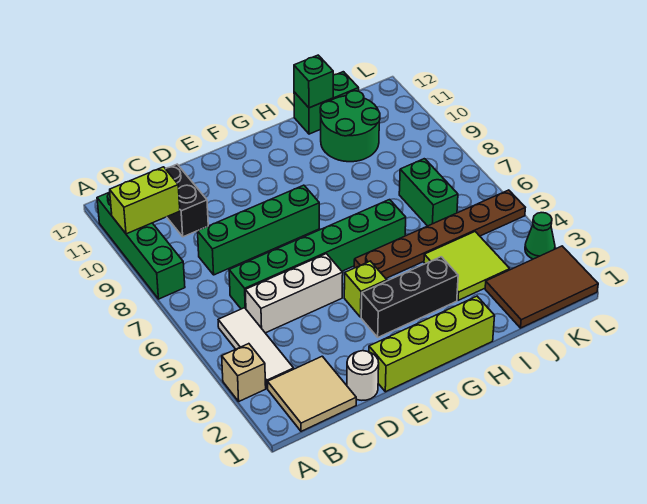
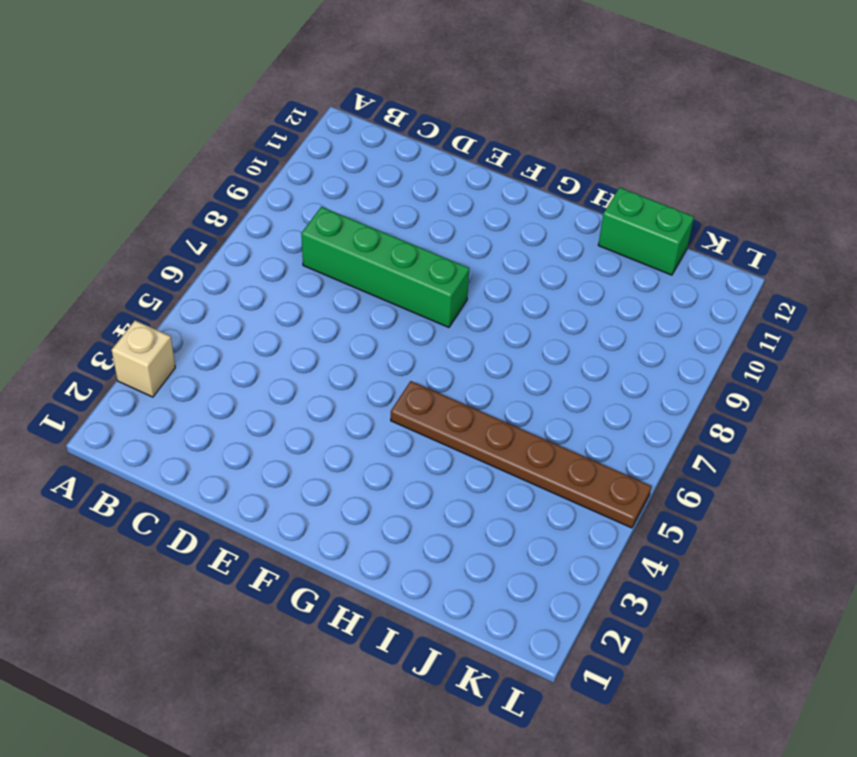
none -> green brick A8:A11 level 1
none -> tan tile B1:C2 level 1
none -> white tile B3:B5 level 1

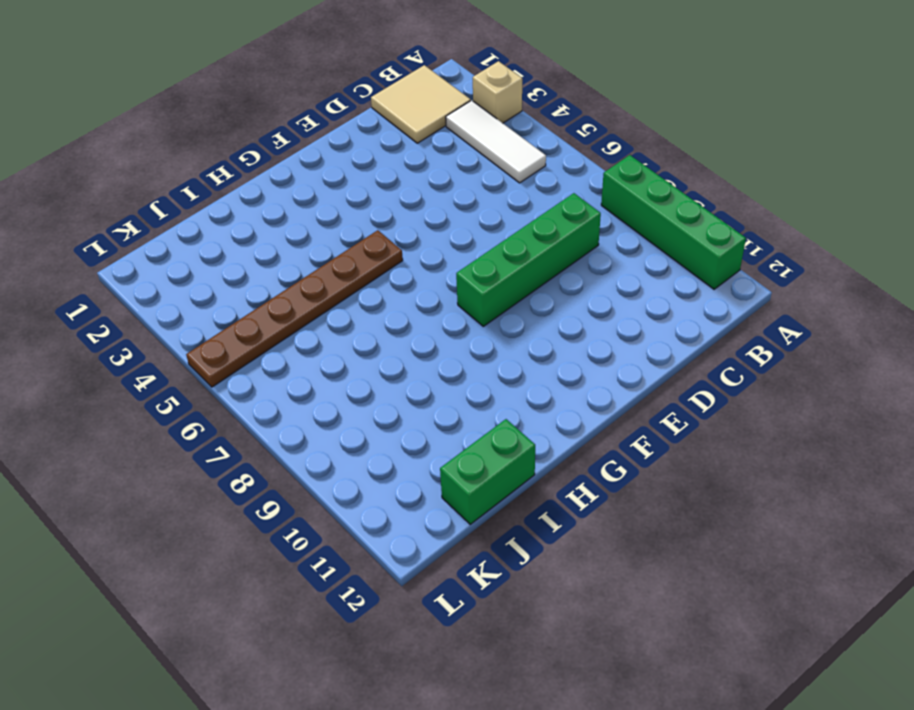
none -> white brick C5:E5 level 1
none -> green brick C6:H6 level 1
none -> black brick C10:C11 level 1

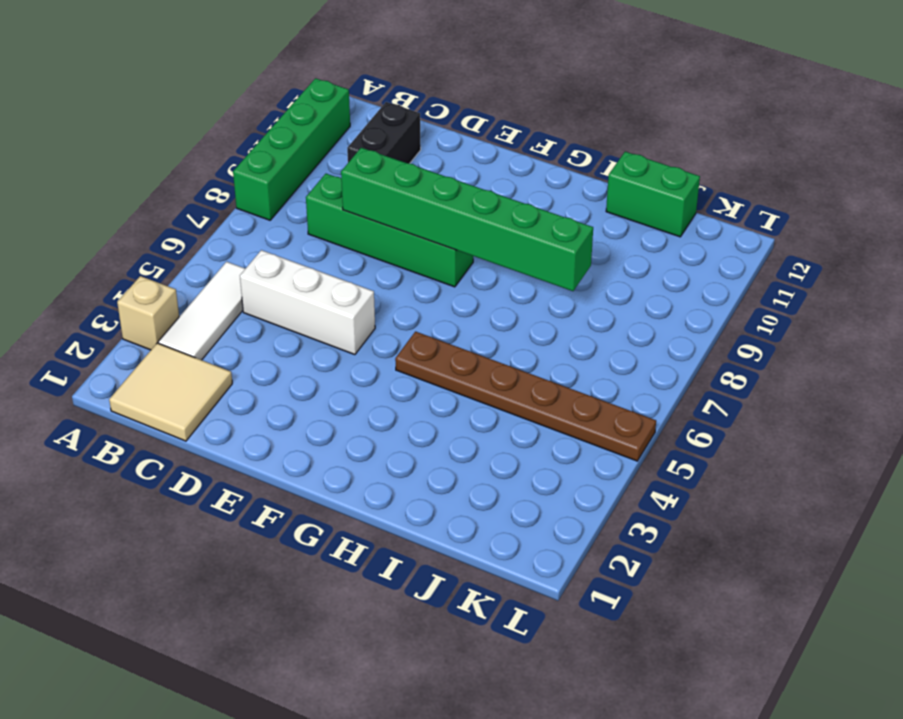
green brick D8:I8 level 2 -> green brick C6:H6 level 1
none -> white round brick D1 level 1
none -> lime brick E1:H1 level 1
none -> black brick F3:H3 level 1

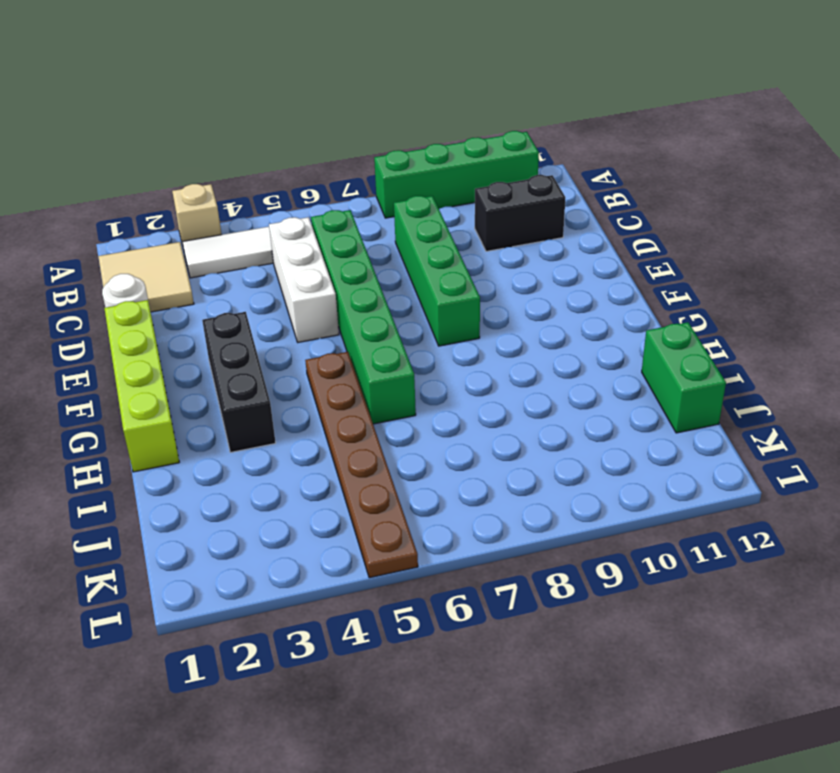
none -> lime brick F4 level 1
none -> lime tile I3:J4 level 1
none -> green round brick I10:J11 level 1

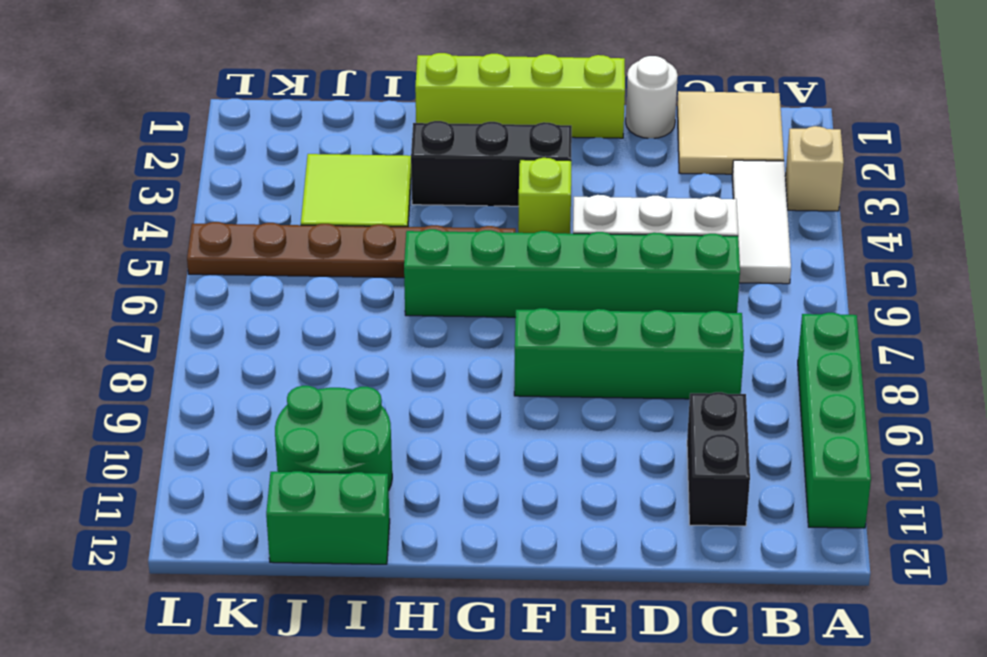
none -> brown tile J1:L2 level 1
none -> green brick J6:J7 level 1
none -> green cone L3 level 1

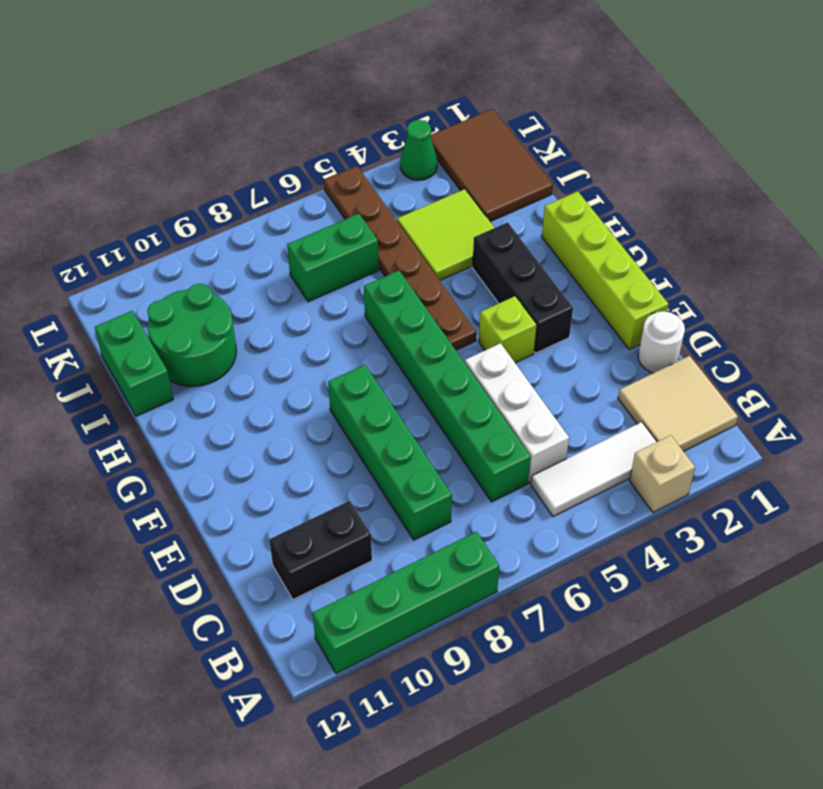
none -> lime brick A10:B10 level 2
none -> green brick I12 level 2

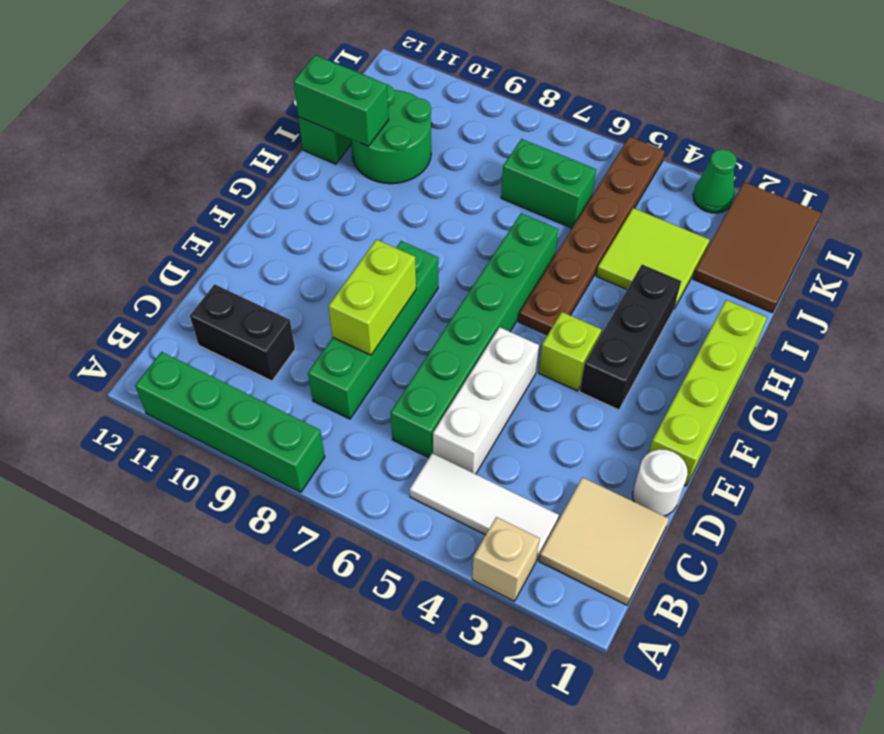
lime brick D8:E8 level 2 -> lime brick A10:B10 level 2
green brick I11:I12 level 2 -> green brick I12 level 2

